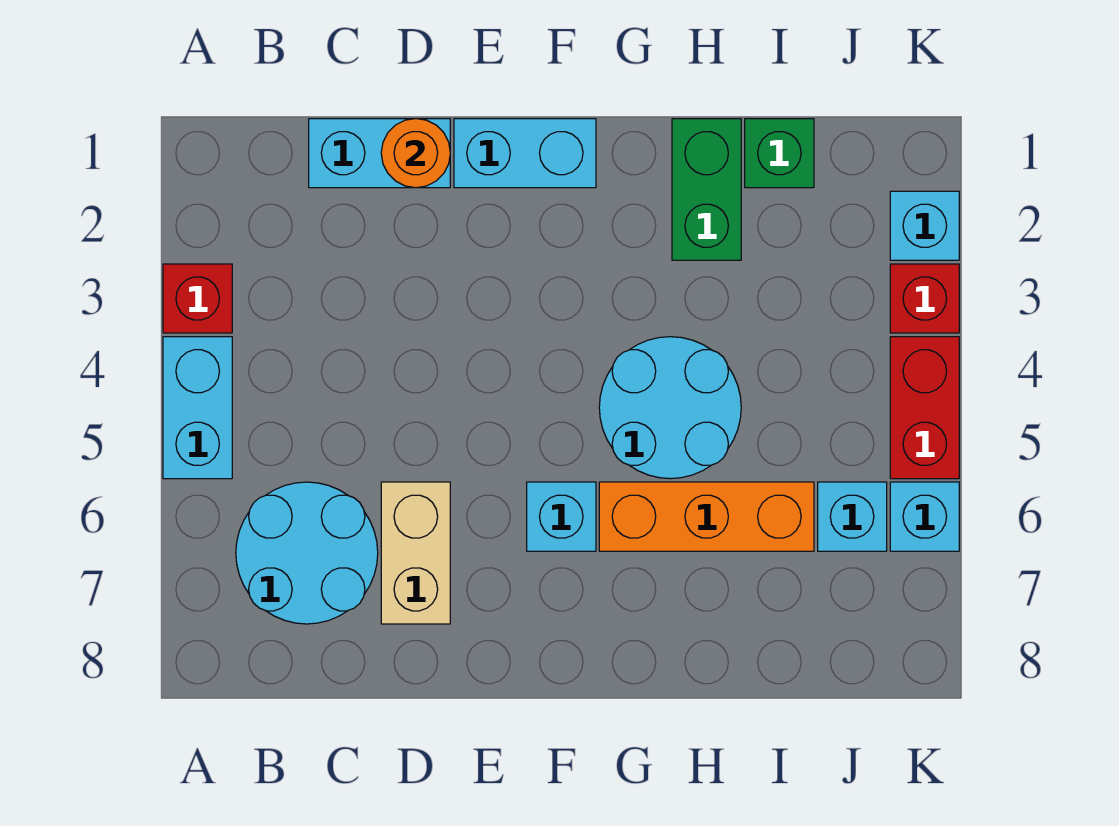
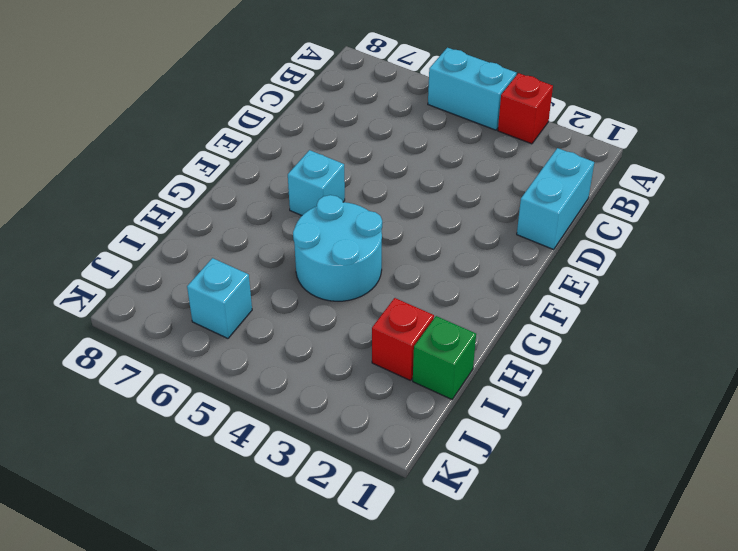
red brick I2 level 1 -> red brick K3 level 1
none -> cyan round brick B6:C7 level 1
none -> tan brick D6:D7 level 1
none -> cyan brick E1:F1 level 1

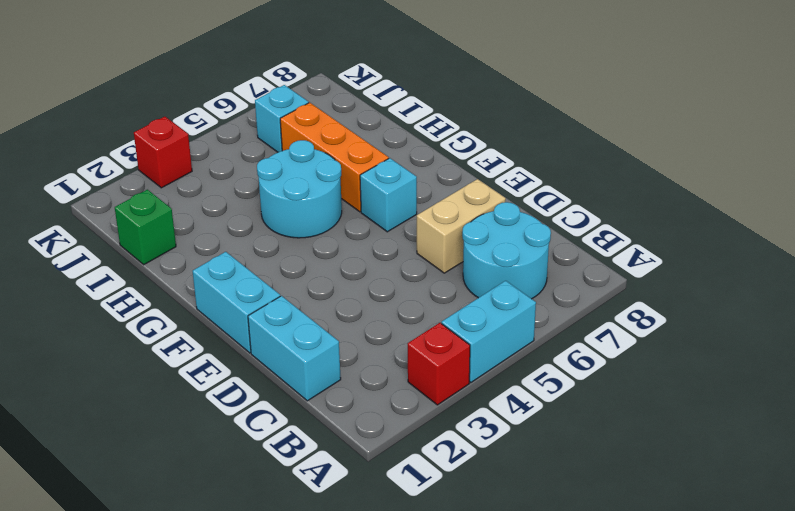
none -> green brick H1:H2 level 1
none -> cyan brick K2 level 1
none -> red brick K4:K5 level 1

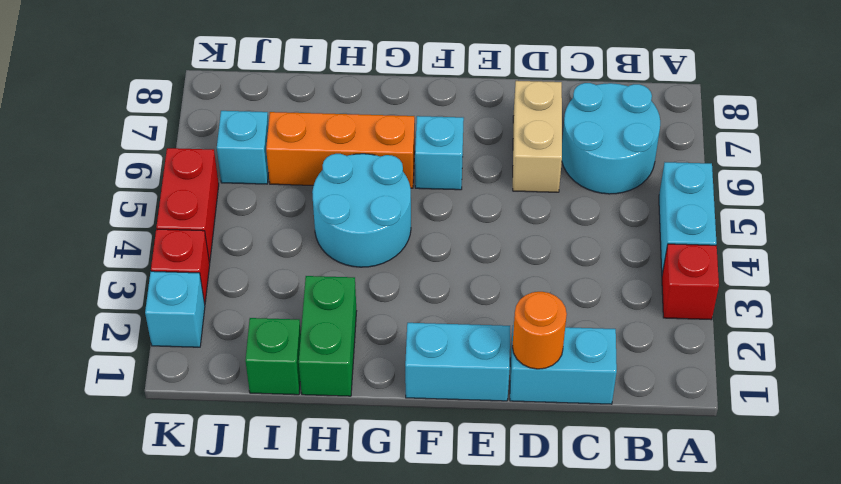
none -> cyan brick K6 level 1

